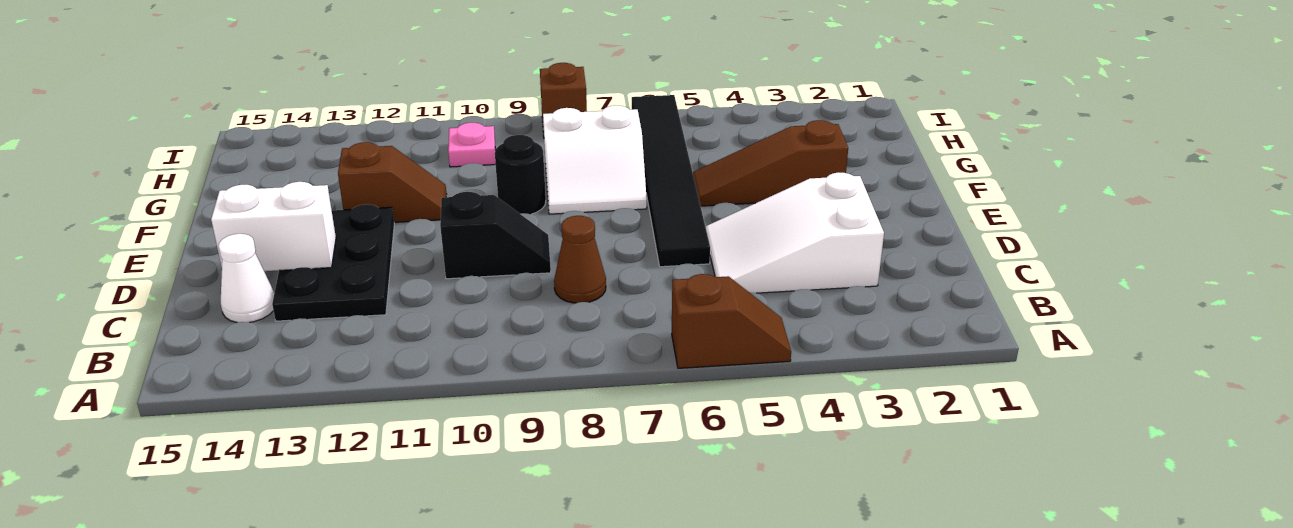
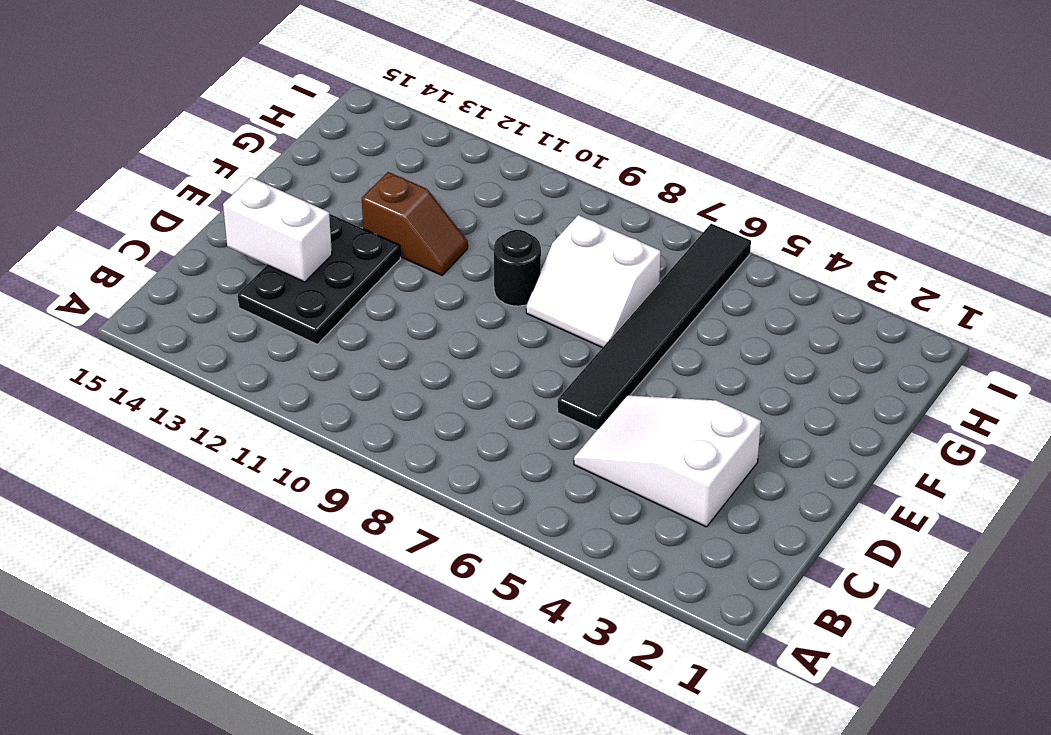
none -> brown slope A5:A6 level 1 top 6
none -> brown cone C8 level 1
none -> white cone C14 level 1

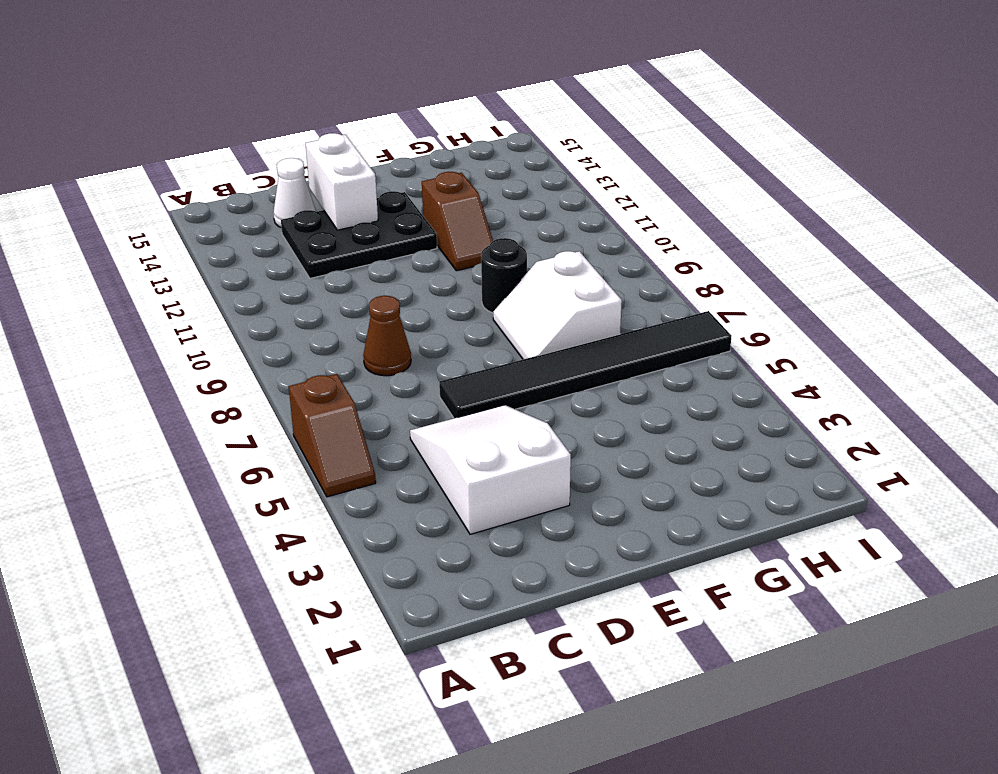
none -> black slope D9:D10 level 1 top 10
none -> brown slope F3:F5 level 1 top 3
none -> pink plate H10 level 1

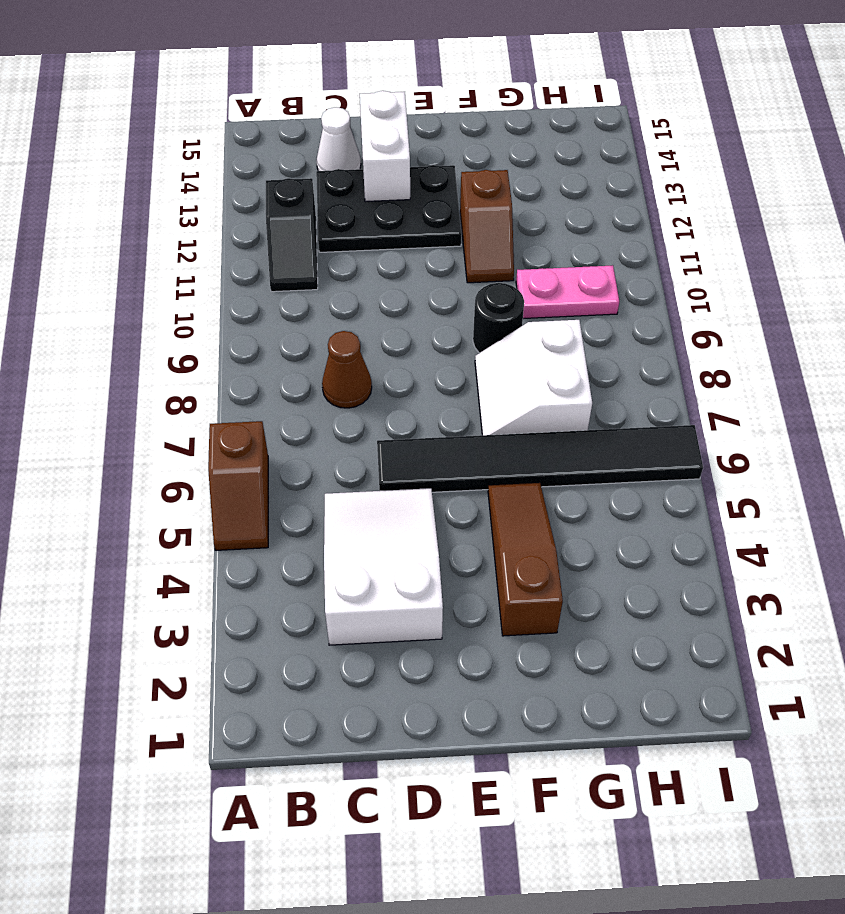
black slope B11:B12 level 1 top 12 -> black slope D9:D10 level 1 top 10
pink plate G10:H10 level 1 -> pink plate H10 level 1
none -> brown brick I8 level 1

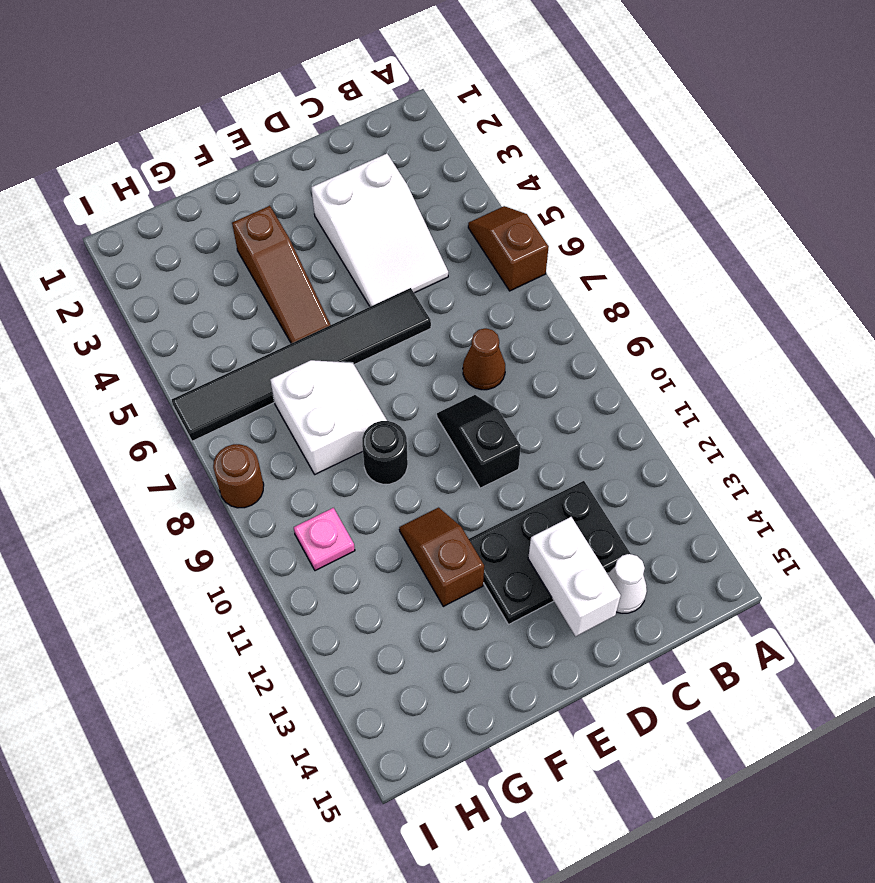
brown round brick I8 level 1 -> brown brick I8 level 1

